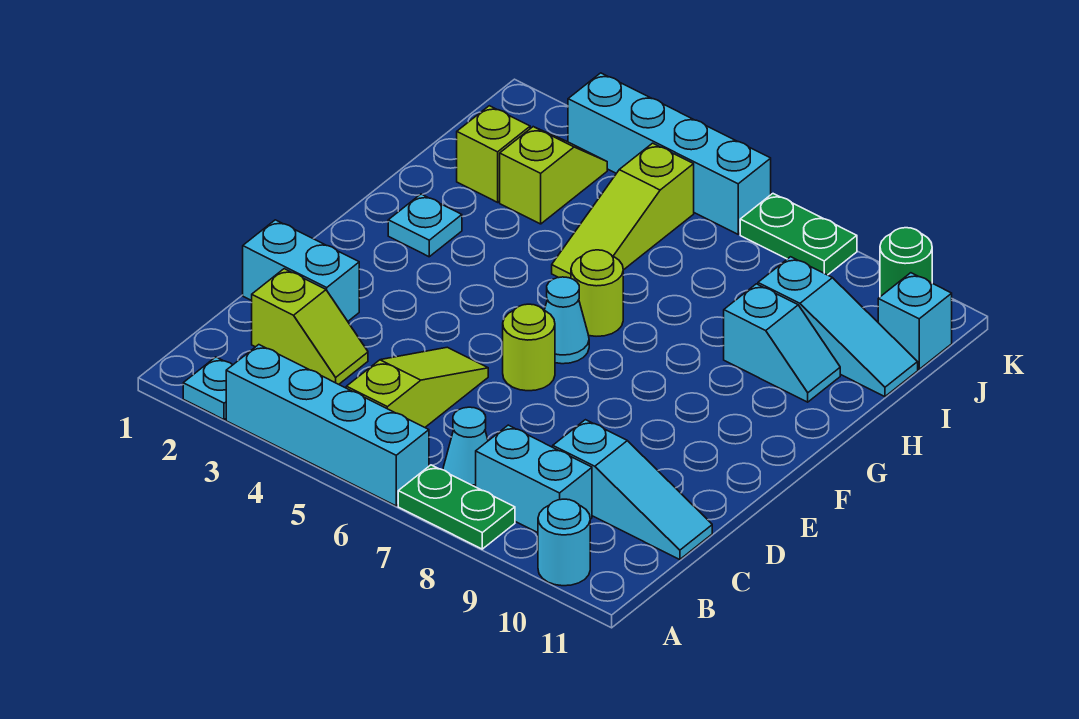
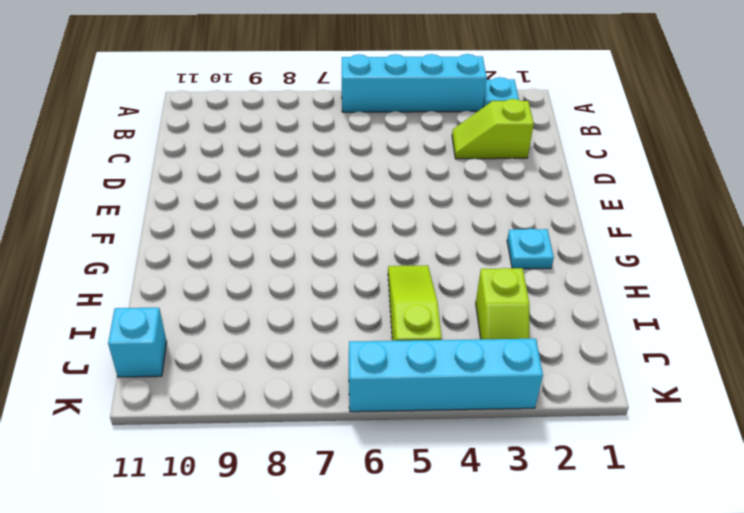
none -> green plate A7:A8 level 1
none -> cyan round brick A10 level 1
none -> lime slope B5:D5 level 1 top B

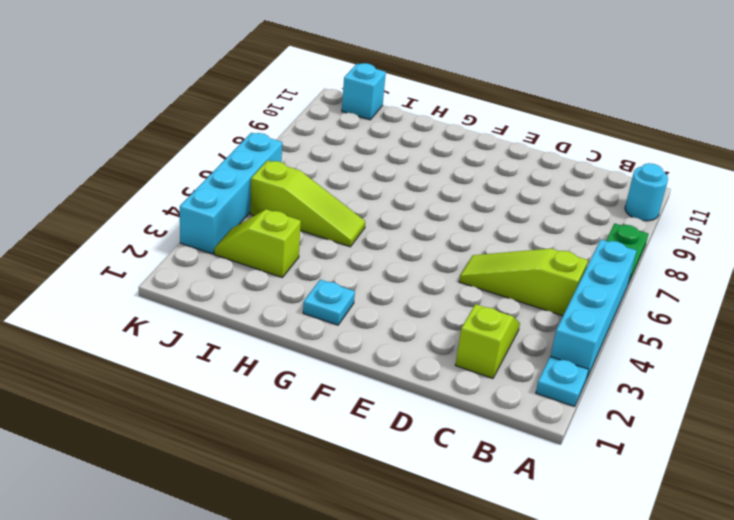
none -> cyan cone B7 level 1
none -> cyan brick B8:B9 level 1
none -> cyan slope C9:C11 level 1 top 9

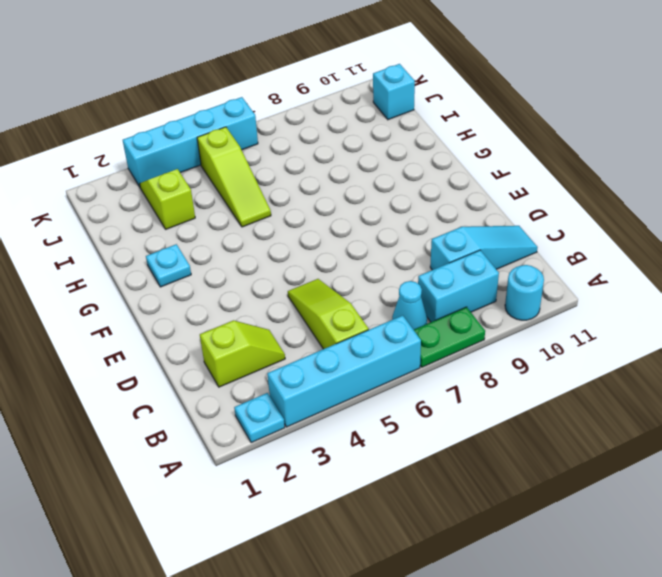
none -> cyan brick D1:D2 level 1
none -> lime round brick E6 level 1
none -> cyan cone F6 level 1

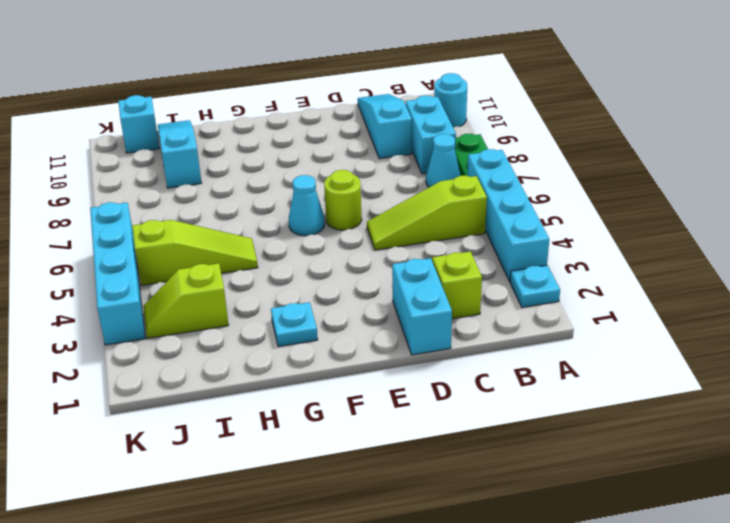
none -> lime round brick G6 level 1
none -> cyan slope H9:H10 level 1 top 9
none -> lime brick I2 level 1

